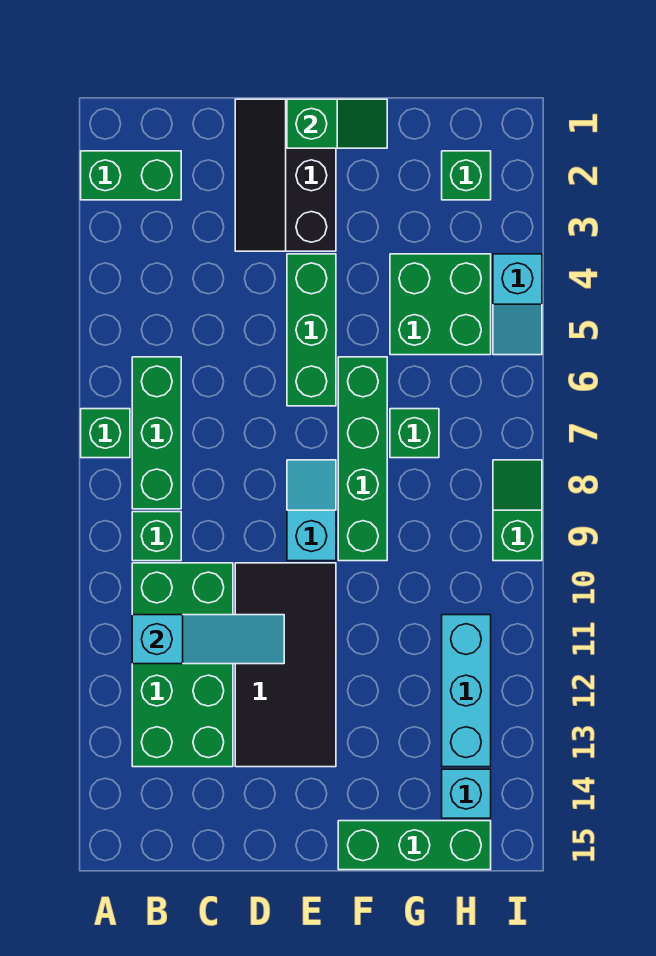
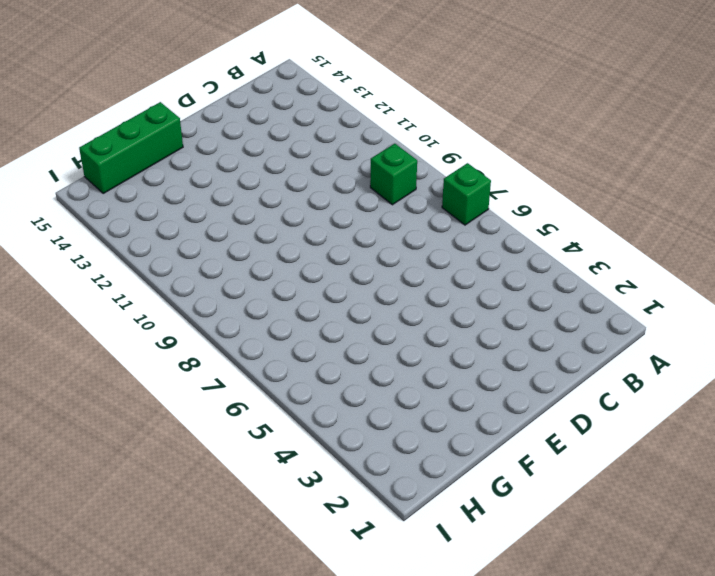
none -> green brick A2:B2 level 1
none -> green brick B6:B8 level 1
none -> green brick B10:C13 level 1

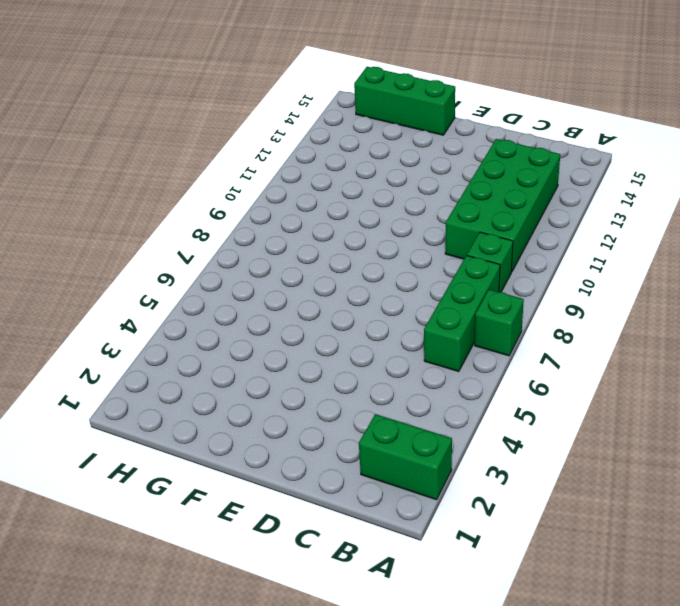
none -> black slope D1:E3 level 1 top E
none -> black tile D10:E13 level 1
none -> green brick E4:E6 level 1

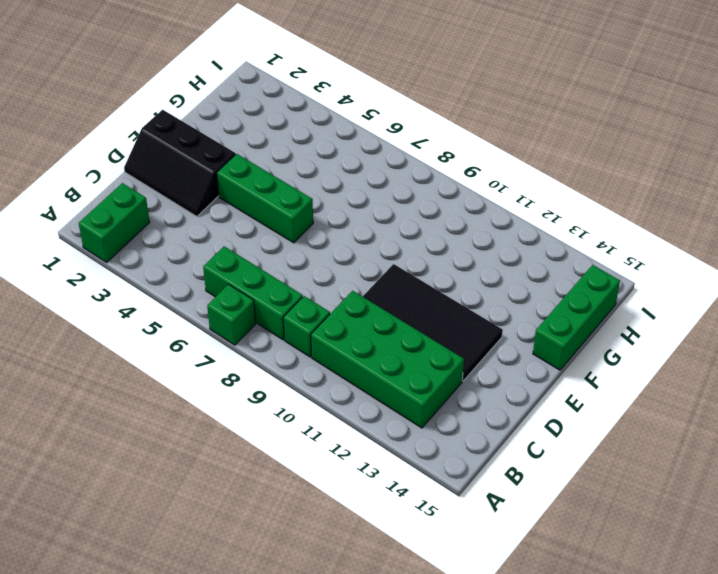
none -> cyan slope E8:E9 level 1 top 9
none -> green brick F6:F9 level 1
none -> green brick G4:H5 level 1

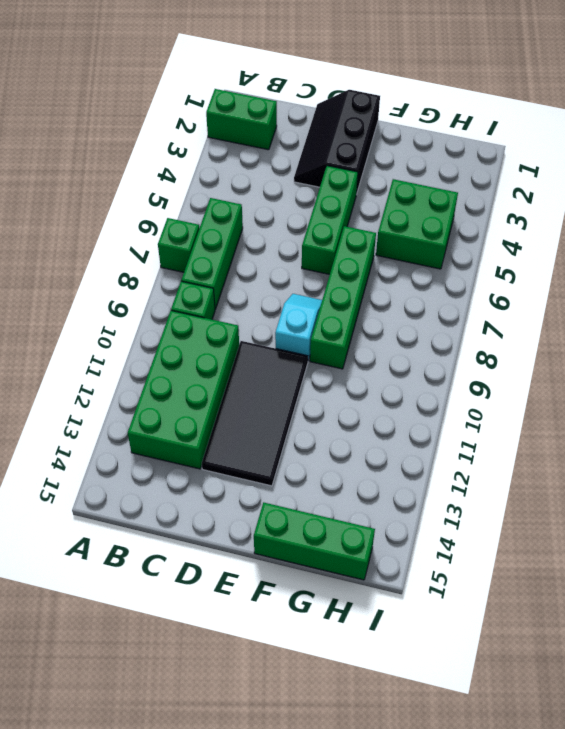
none -> green brick G7 level 1
none -> green brick H2 level 1
none -> cyan brick H11:H13 level 1

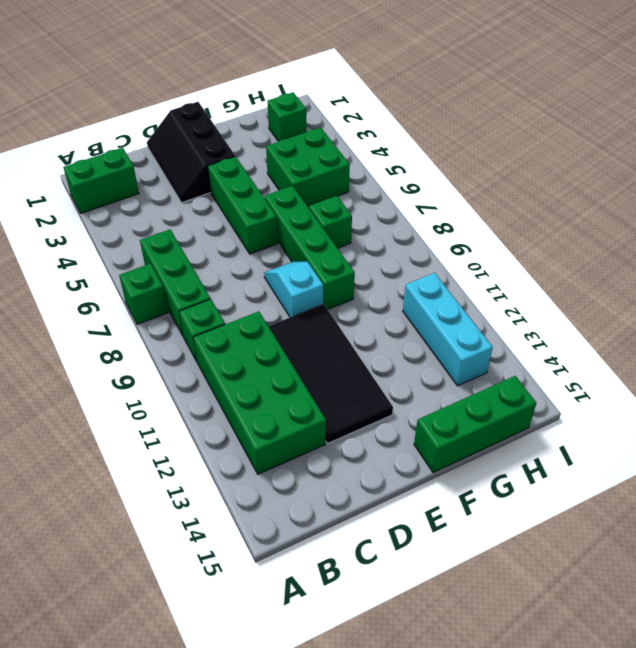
none -> cyan brick H14 level 1
none -> cyan slope I4:I5 level 1 top 4
none -> green slope I8:I9 level 1 top 9

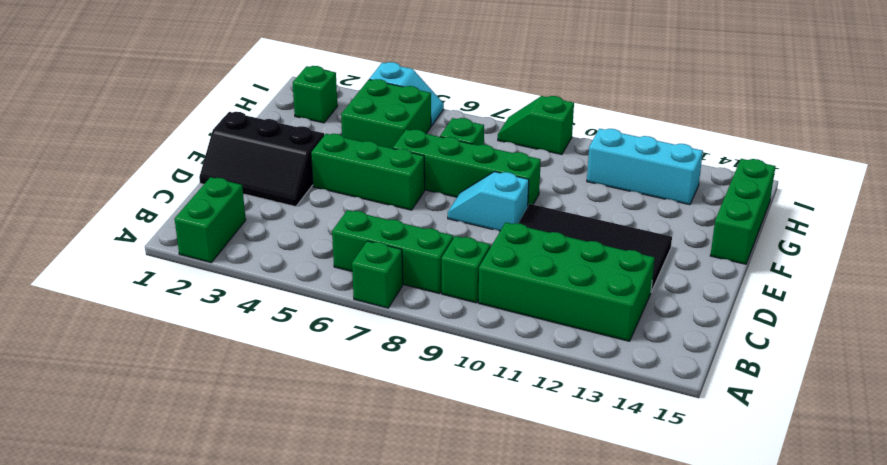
none -> cyan brick H14 level 1
none -> cyan slope B11:D11 level 2 top B
none -> green slope E1:F1 level 2 top E

